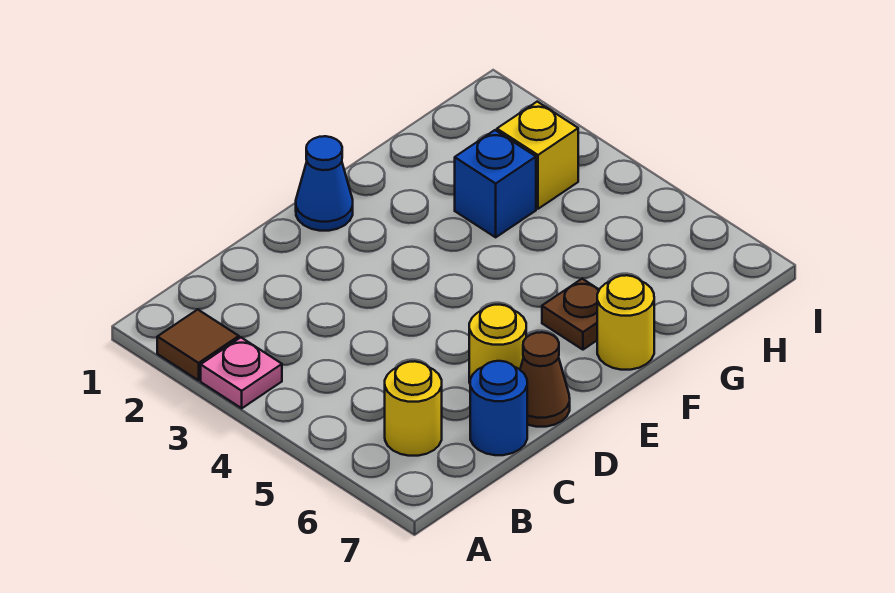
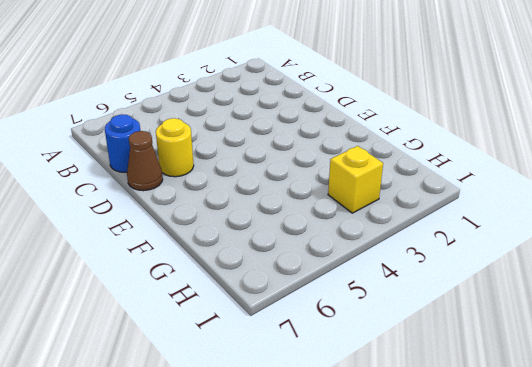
none -> brown tile A2 level 1
none -> pink plate A3 level 1

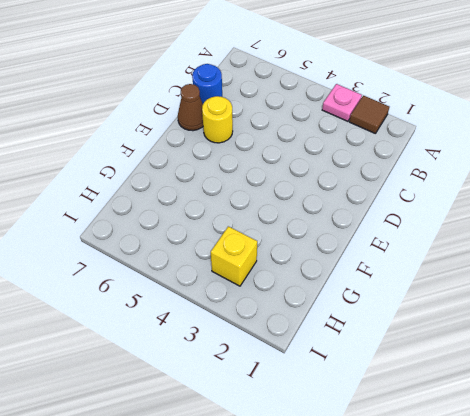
none -> yellow round brick B6 level 1
none -> blue cone E1 level 1

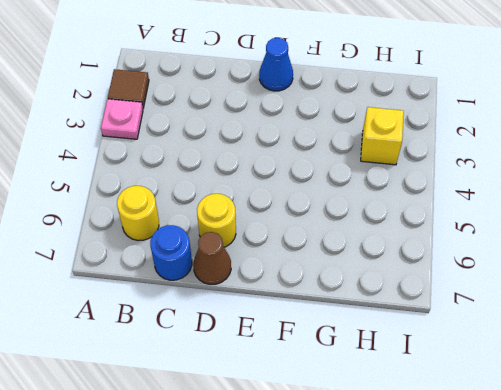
none -> brown plate F6 level 1
none -> yellow round brick F7 level 1

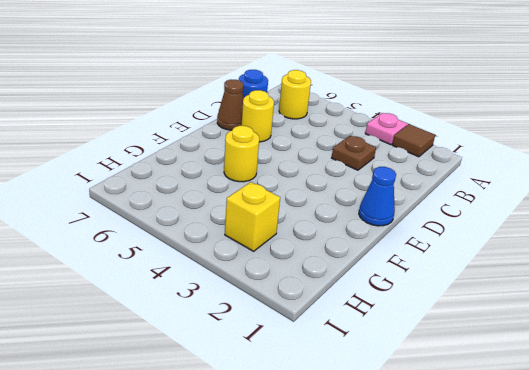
brown plate C3 level 1 -> brown plate F6 level 1
yellow round brick F5 level 1 -> yellow round brick F7 level 1
none -> blue brick G3 level 1

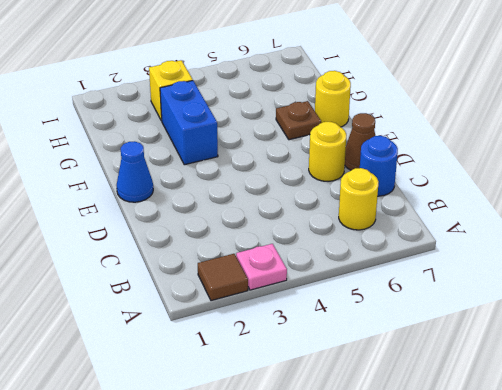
blue brick F3:G3 level 1 -> blue brick G3 level 1

